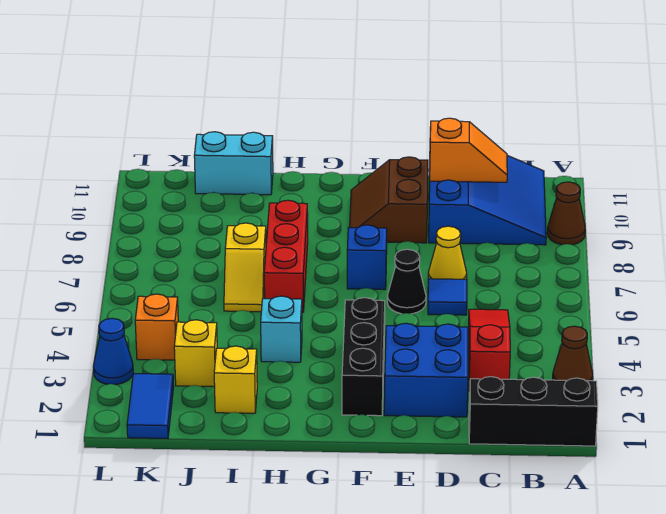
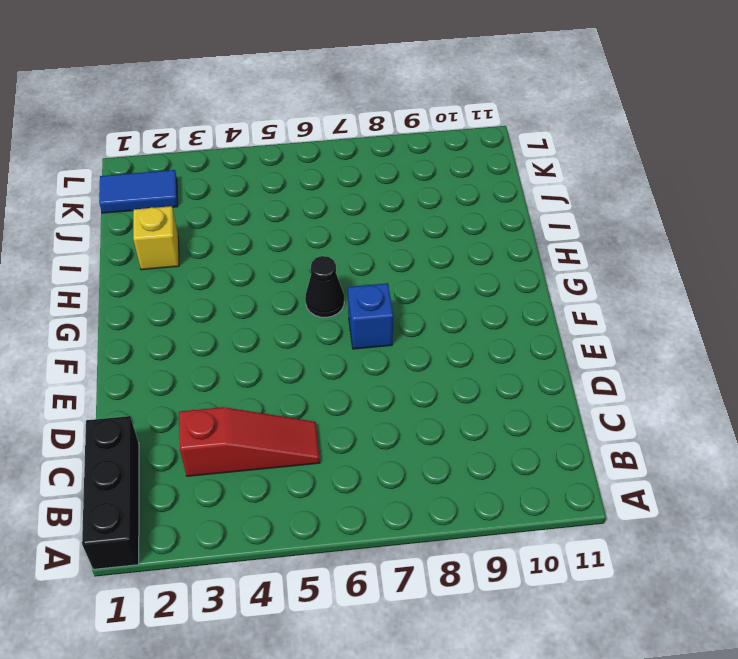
black cone G6 level 1 -> black cone E6 level 1
none -> brown cone A3 level 1
none -> brown cone A9 level 1
none -> blue slope B9:D11 level 1 top D

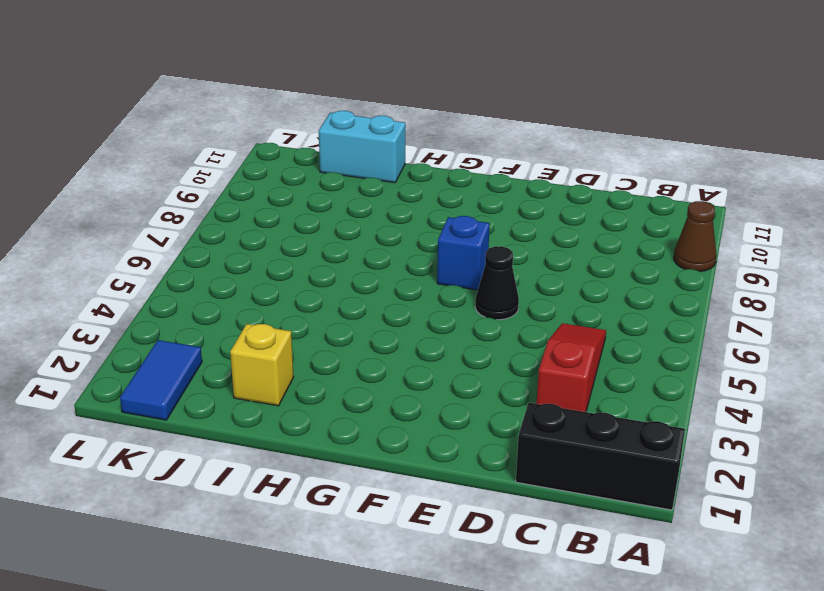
none -> brown cone A3 level 1
none -> blue slope B9:D11 level 1 top D
none -> blue brick D2:E3 level 1

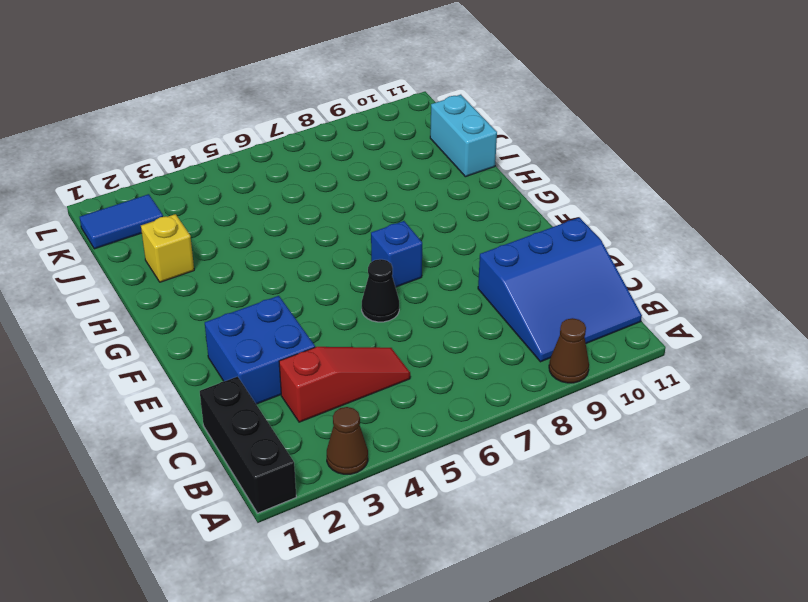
none -> blue tile D6 level 1
none -> yellow cone D7 level 1
none -> brown slope E9:F10 level 1 top E

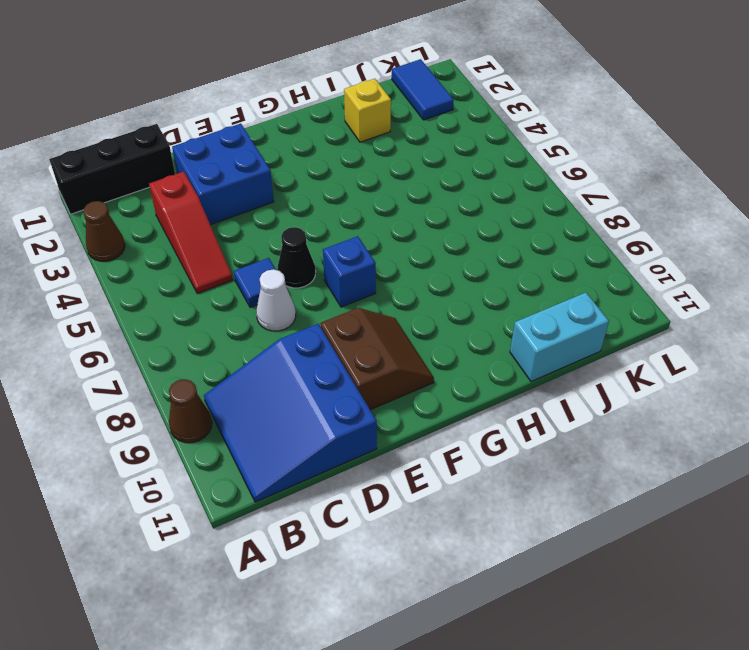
white cone D7 level 1 -> yellow cone D7 level 1
none -> black brick F2:F4 level 1
none -> cyan brick H4 level 1
none -> red brick H6:H8 level 1

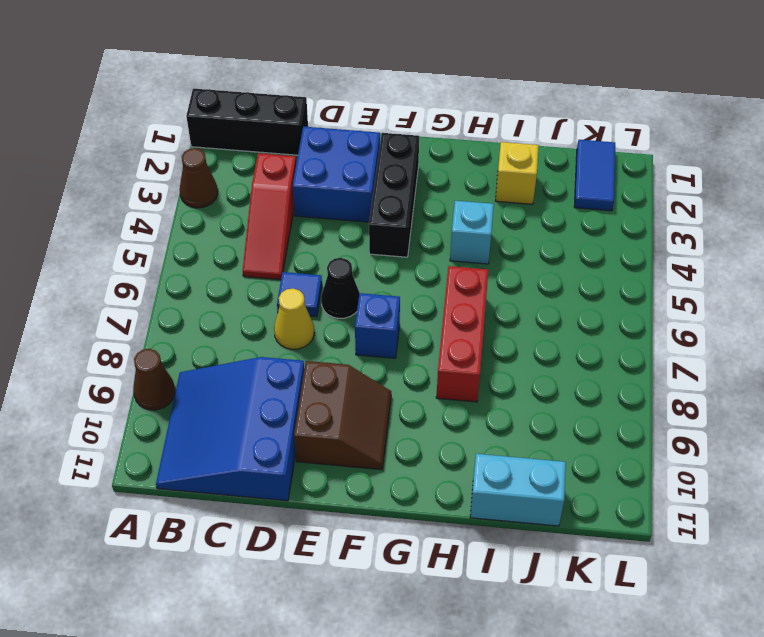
none -> yellow slope I6:I7 level 1 top 7
none -> yellow brick J3 level 1
none -> orange brick K4 level 1

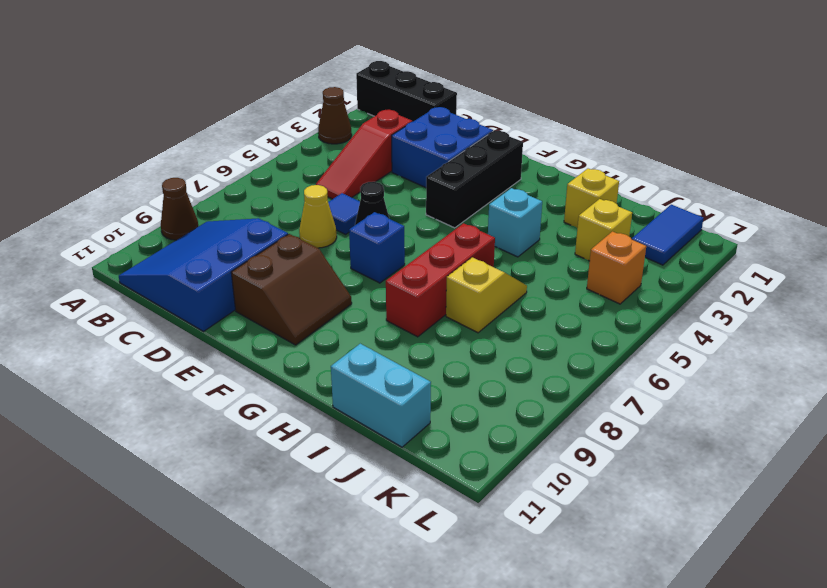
none -> blue cone L3 level 1
none -> orange slope C10:D10 level 2 top D

